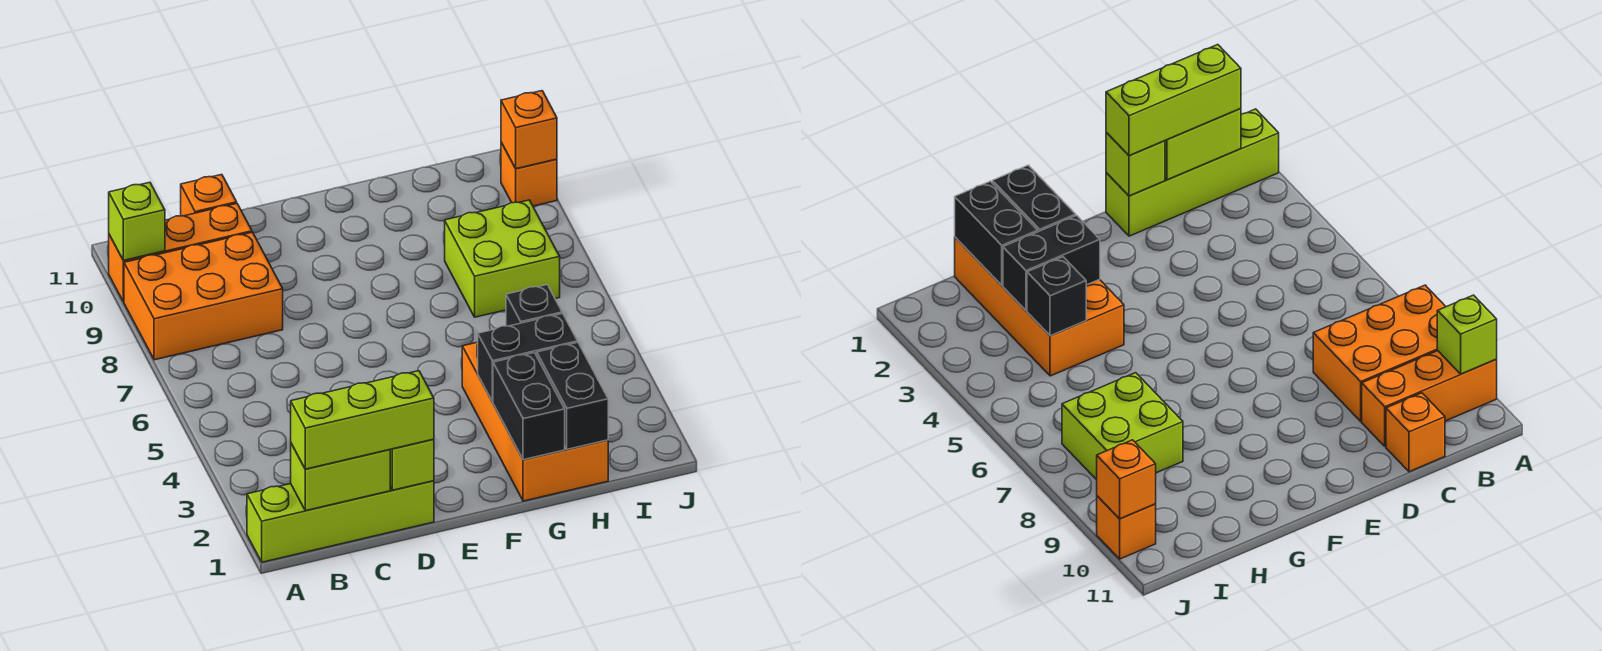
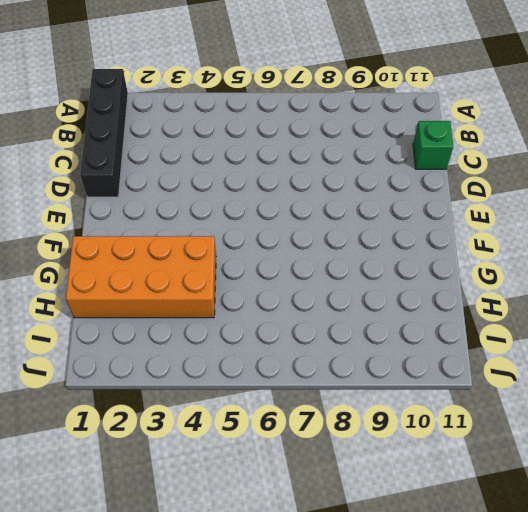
black brick A1:D1 level 1 -> lime brick A1:D1 level 1
green brick C11 level 1 -> orange brick C11 level 1
none -> orange brick A8:C9 level 1
none -> orange brick A10:C10 level 1
none -> lime brick H7:I8 level 1

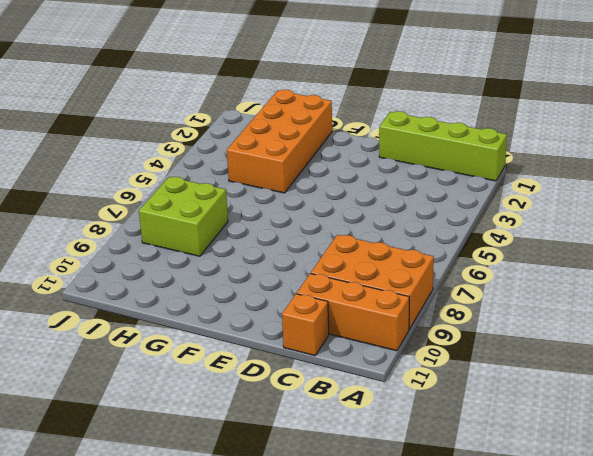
none -> orange brick J10 level 1
none -> lime brick A10 level 2
none -> lime brick B1:C1 level 2

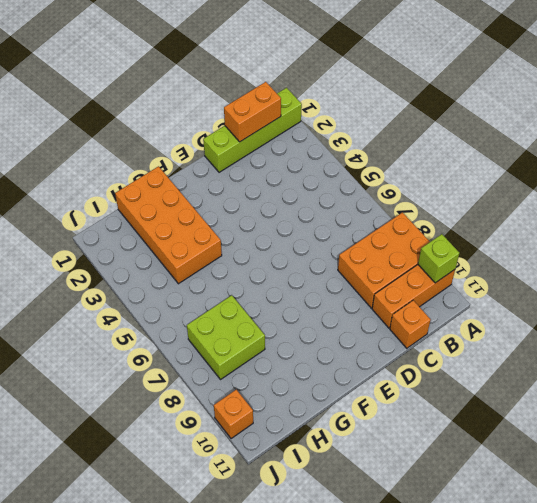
orange brick B1:C1 level 2 -> lime brick B1:C1 level 2
none -> lime brick D1 level 2
none -> black brick G1:G2 level 2
none -> black brick G3:H3 level 2

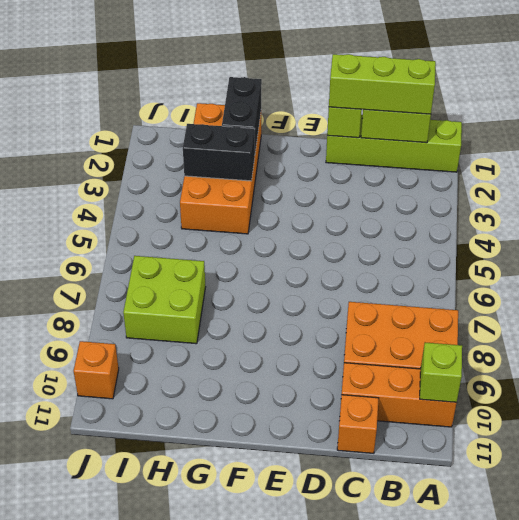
none -> black brick H1:H2 level 2
none -> black brick H4 level 2
none -> orange brick J10 level 2

